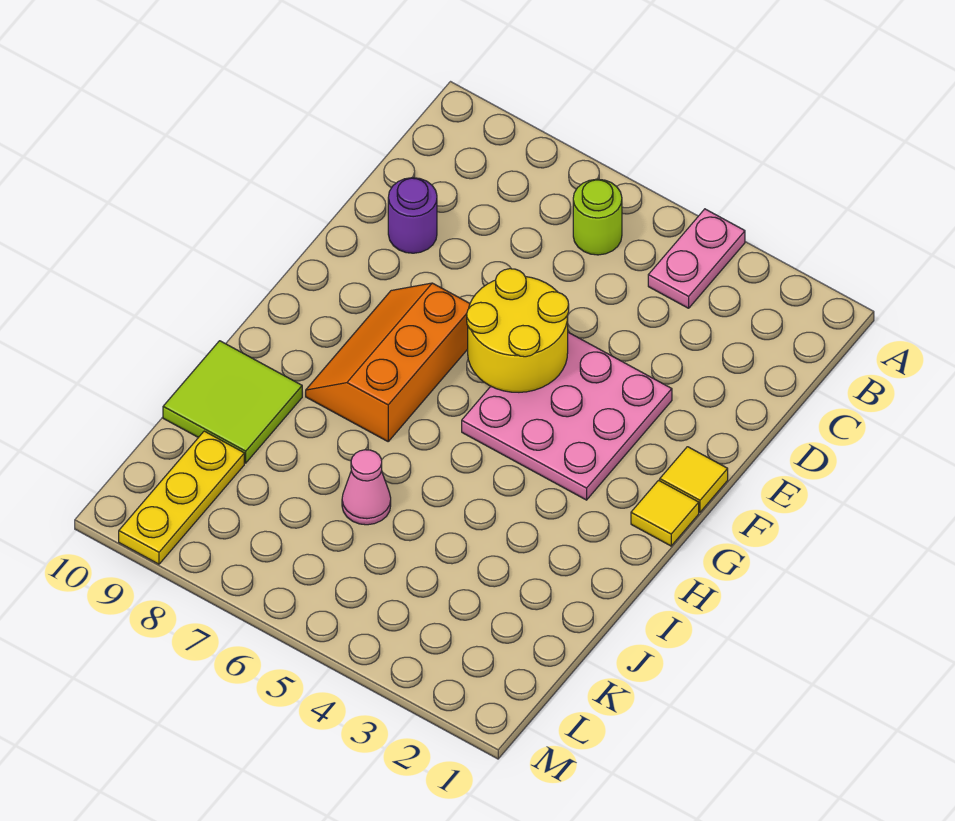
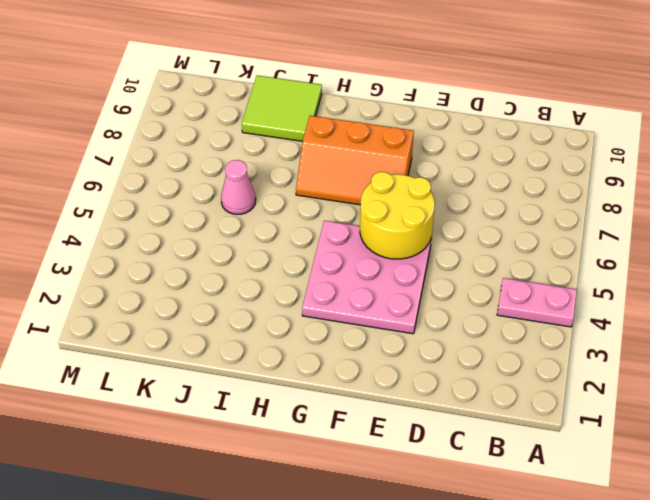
orange slope F7:H8 level 1 top 8 -> orange slope F7:H8 level 1 top 7
none -> lime round brick B6 level 1
none -> purple round brick D9 level 1

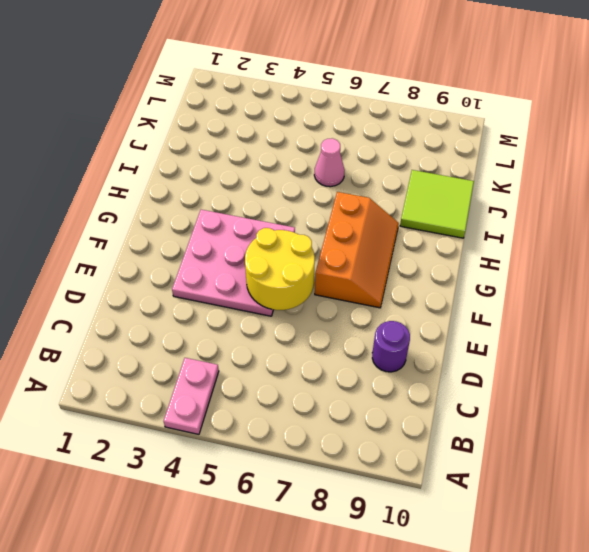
none -> lime round brick B6 level 1
none -> yellow tile F1 level 1

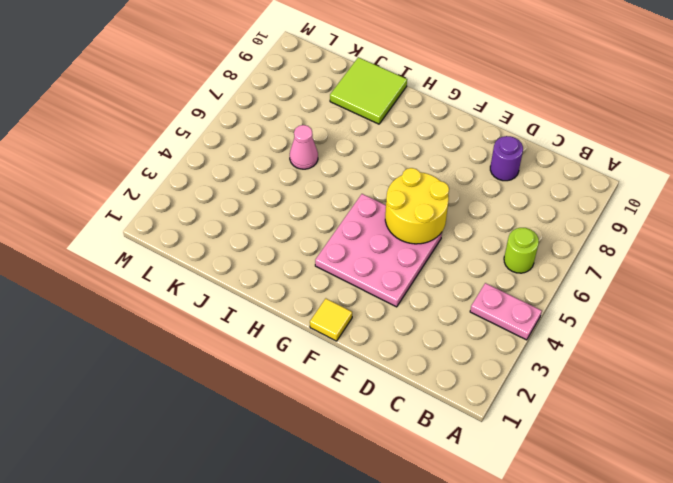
none -> orange slope F7:H8 level 1 top 7
none -> yellow tile G1 level 1

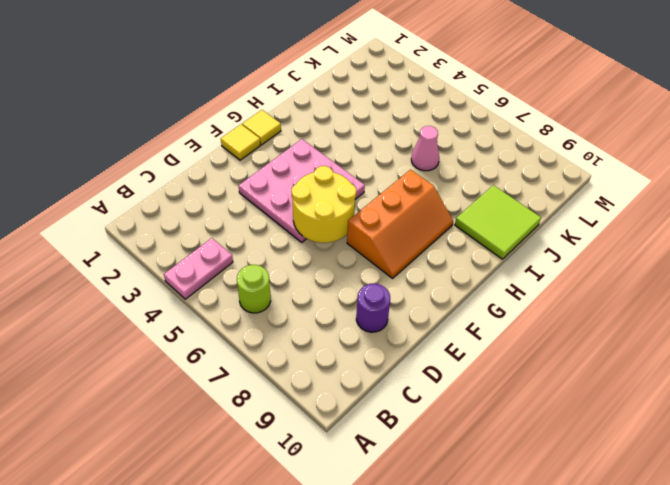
none -> yellow plate K9:M9 level 1

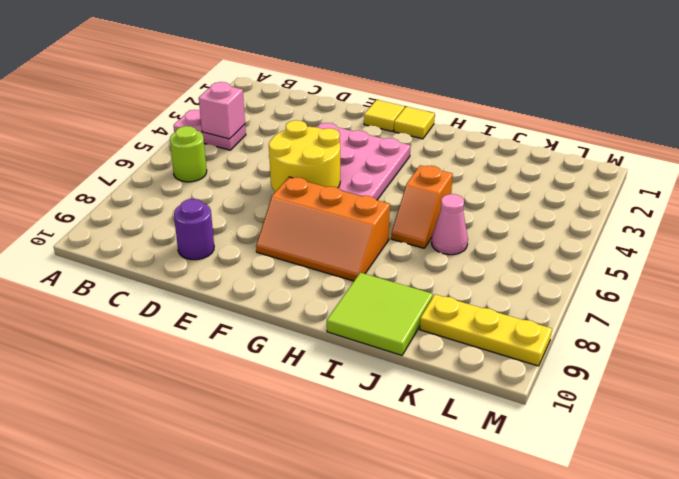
pink brick B4 level 2 -> none
orange slope I5:I6 level 1 top 5 -> none

